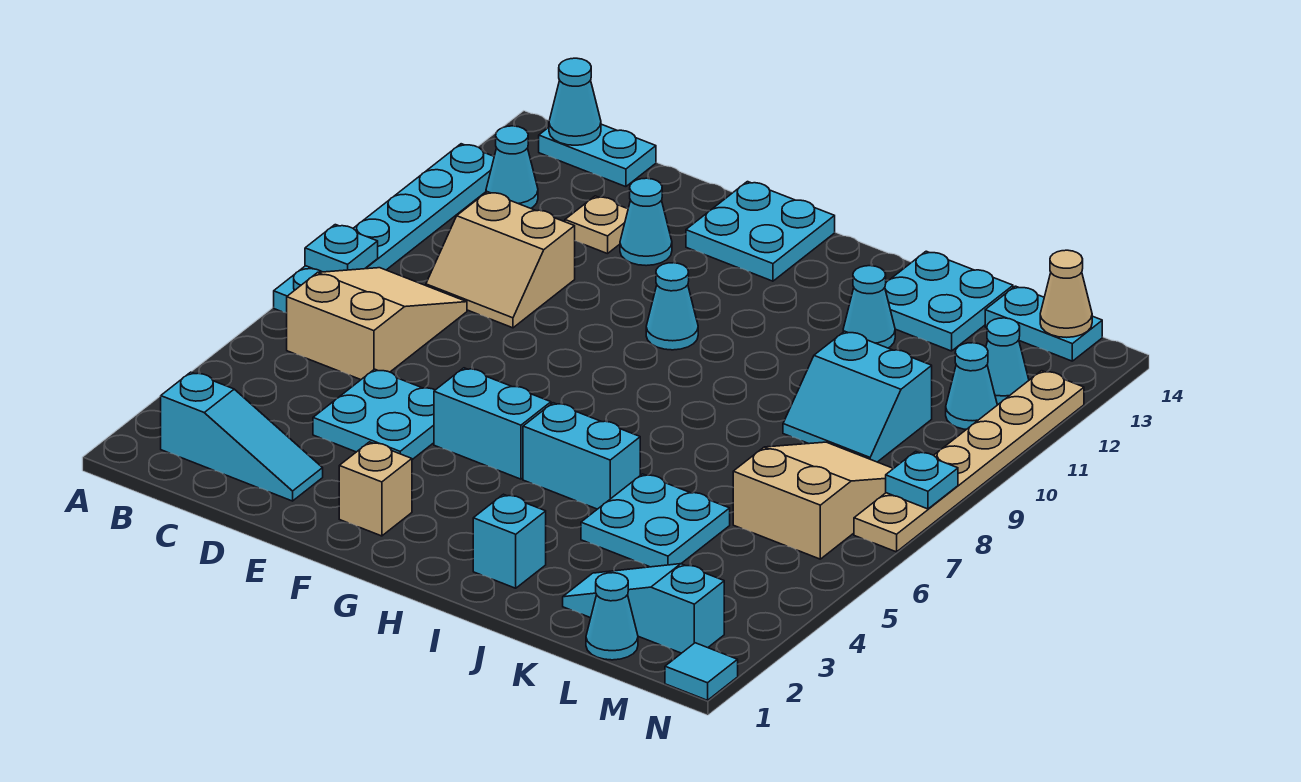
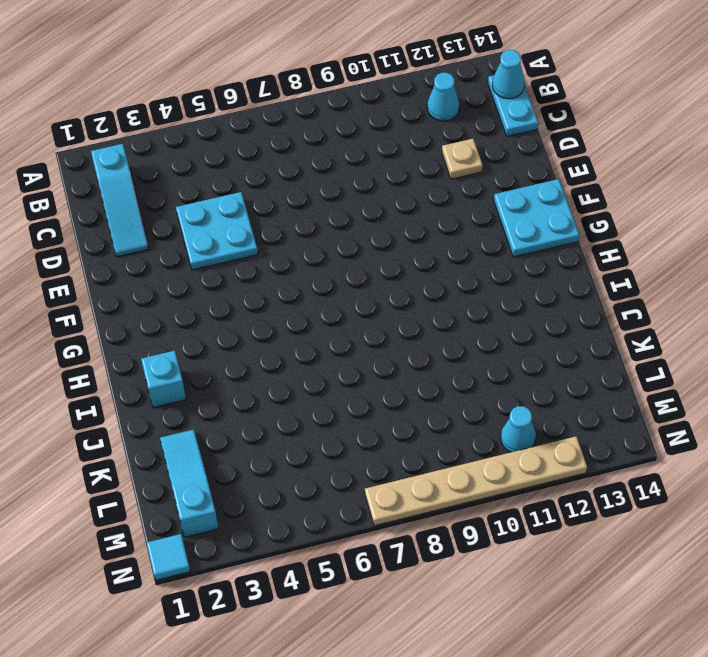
none -> cyan plate A7:A12 level 1
none -> tan slope B6:C8 level 1 top 6
none -> tan slope C9:D10 level 1 top 10
none -> cyan cone E12 level 1

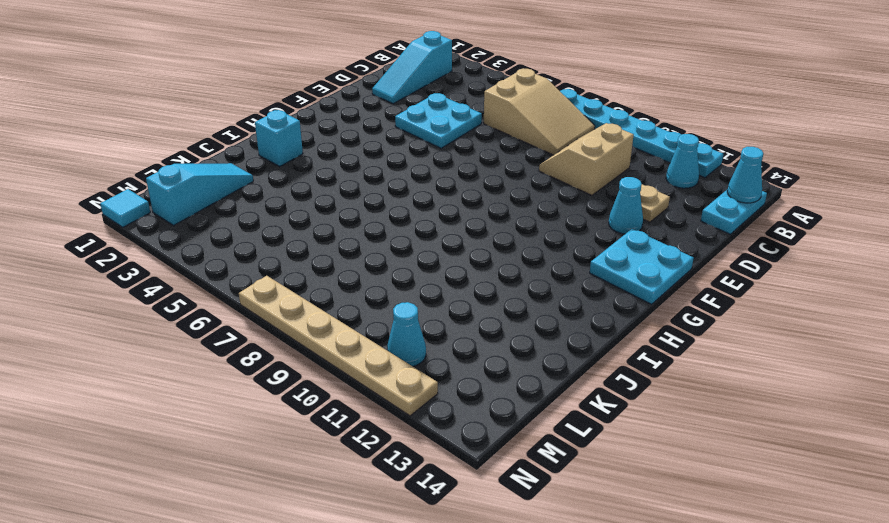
none -> tan brick F2 level 1
none -> cyan brick F5:G5 level 1
none -> cyan cone G10 level 1
none -> cyan brick H5:I5 level 1

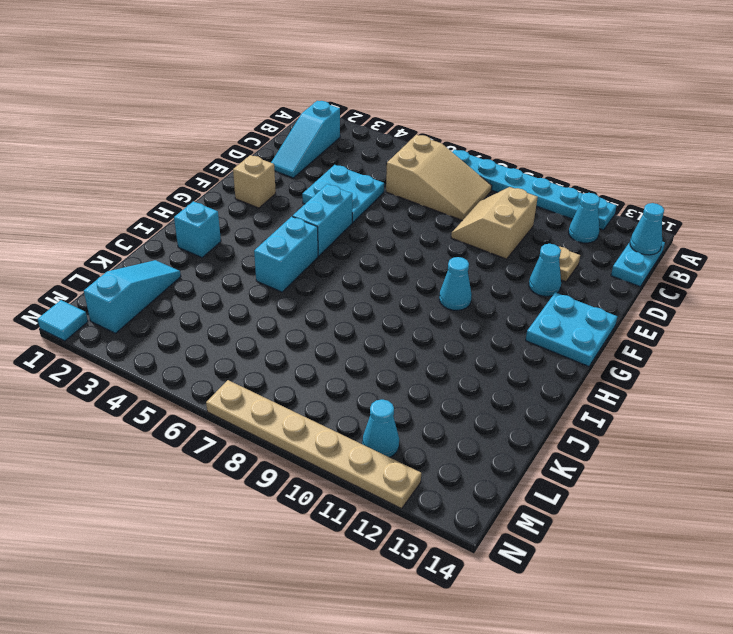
none -> cyan plate J4:K5 level 1
none -> cyan cone J12 level 1
none -> cyan plate J13:K14 level 1
none -> cyan slope K9:L10 level 1 top 10

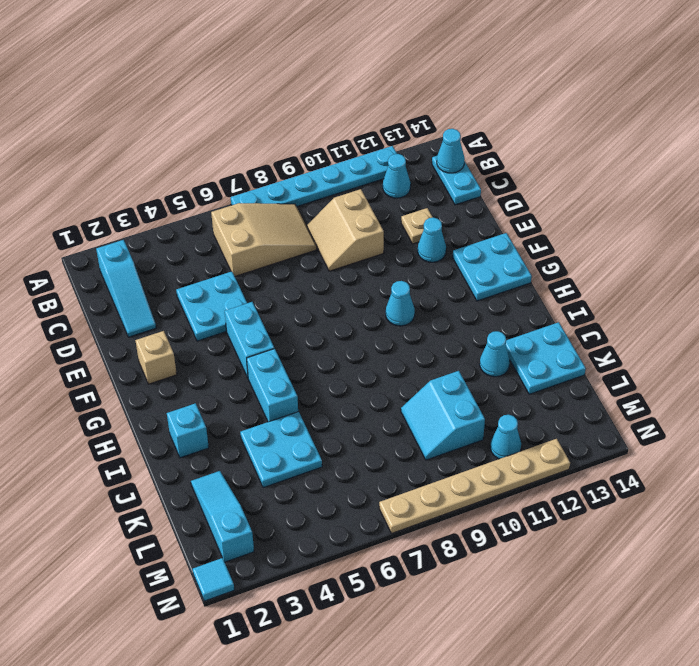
none -> cyan cone L1 level 1
none -> tan slope L6:M8 level 1 top 6
none -> cyan plate L14:M14 level 1
none -> cyan cone M12 level 1

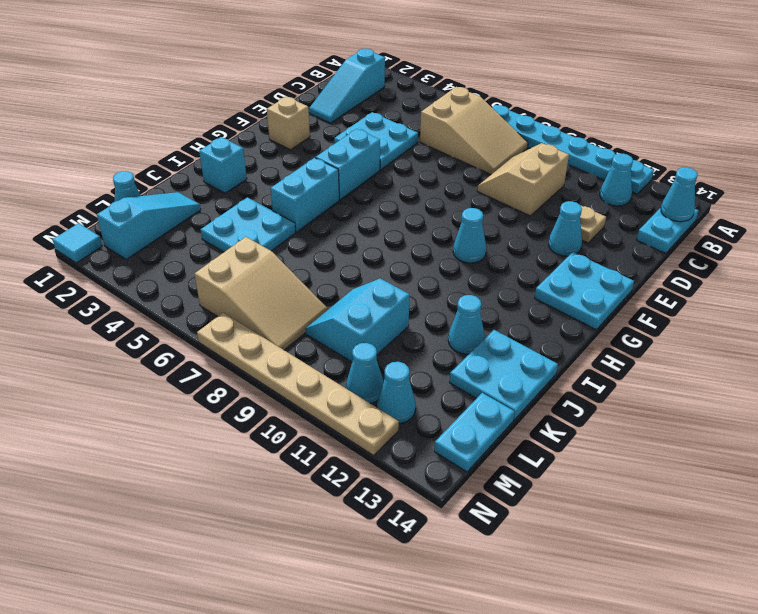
none -> cyan plate A8 level 2
none -> tan cone M14 level 2
none -> cyan plate N8 level 2

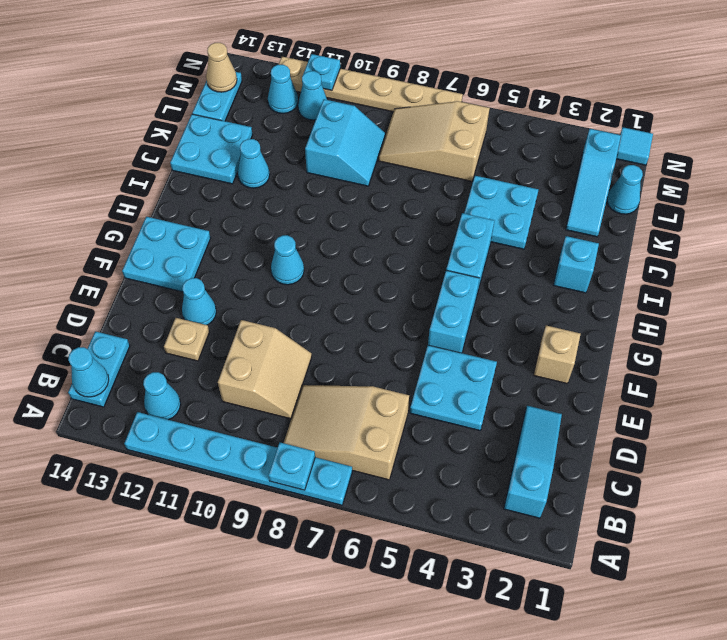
cyan plate N11 level 2 -> cyan plate N8 level 2

